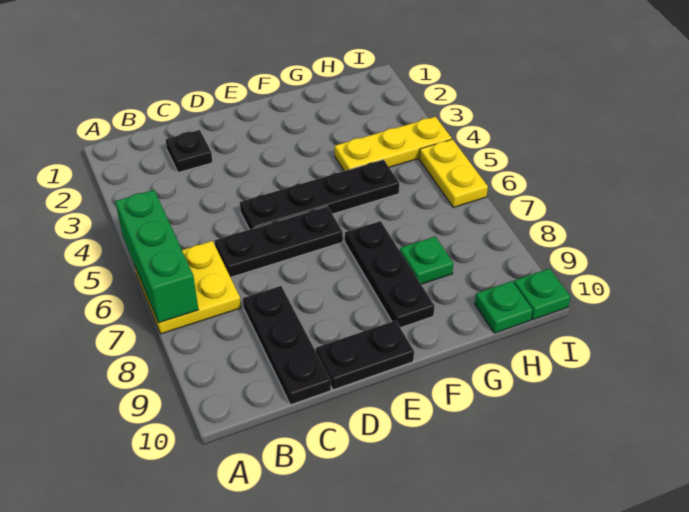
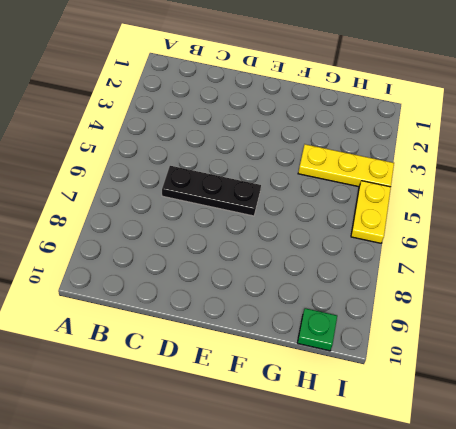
none -> yellow plate A6:B7 level 1
none -> black plate C2 level 1
none -> black plate C8:C10 level 1

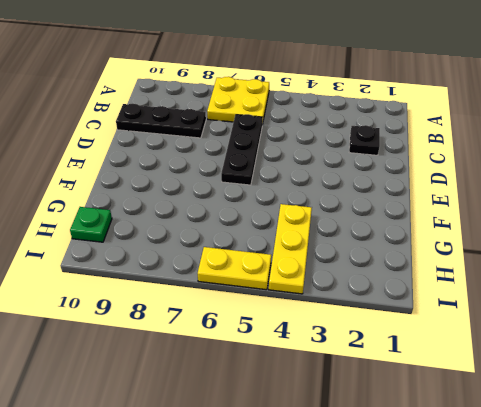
none -> black plate D5:G5 level 1
none -> black plate D10:E10 level 1
none -> black plate F7:F9 level 1

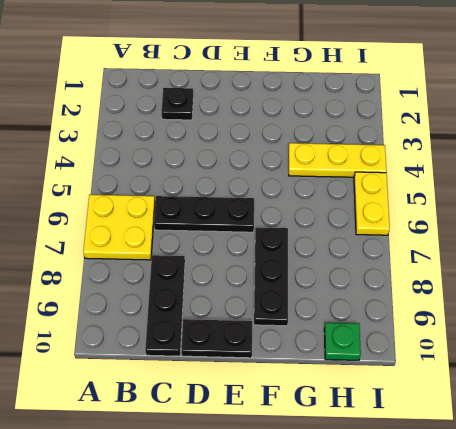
none -> black plate D5:G5 level 1
none -> green plate G8 level 1
none -> green plate I10 level 1

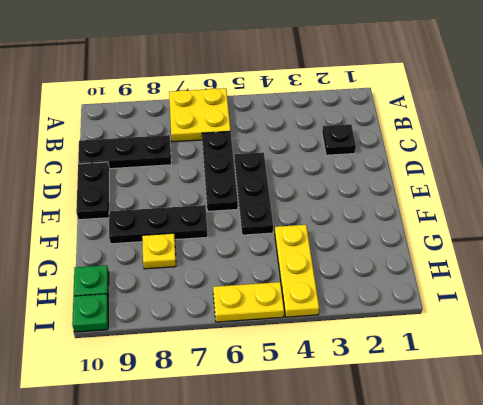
black plate D5:F5 level 1 -> black plate D5:G5 level 1
yellow plate G8 level 1 -> green plate G8 level 1
none -> green brick A5:A7 level 2

